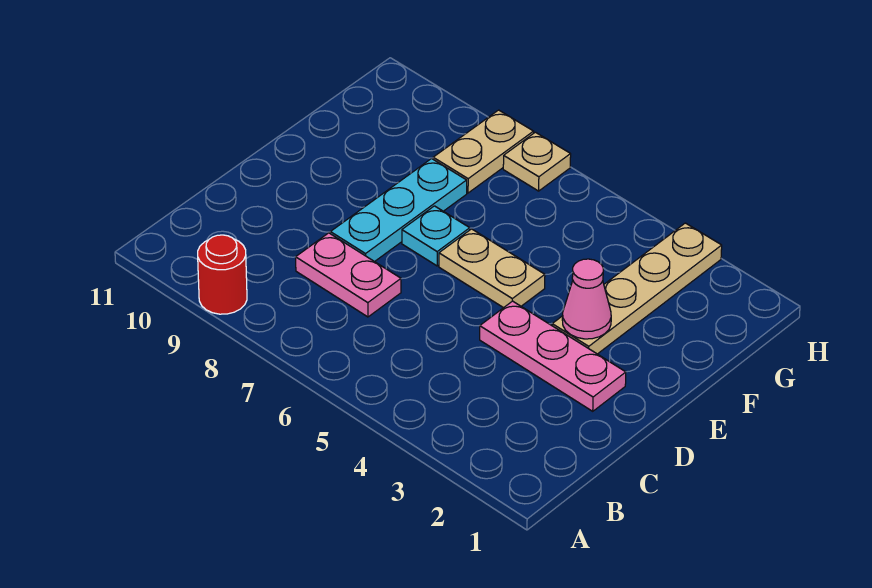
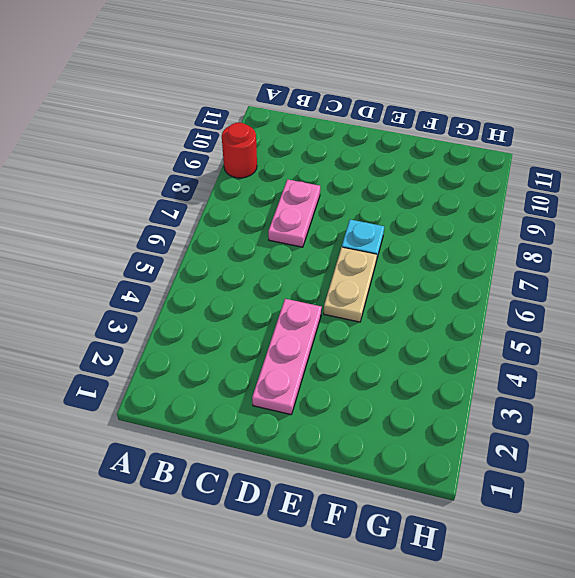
none -> cyan plate D8:F8 level 1
none -> tan plate E3:H3 level 1

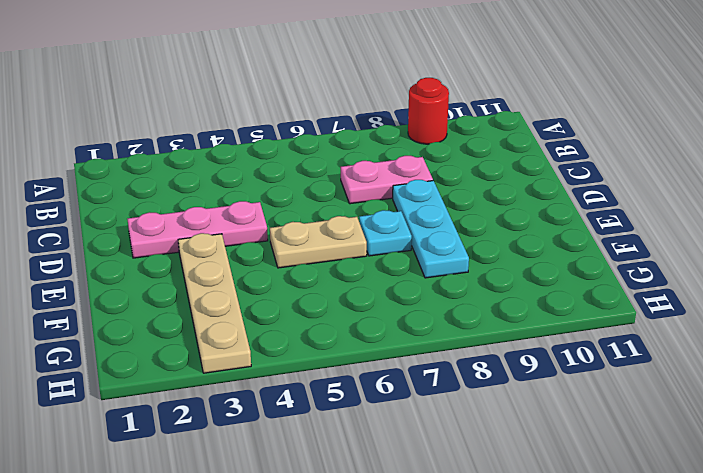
none -> tan plate G8:H8 level 1
none -> tan plate H7 level 1

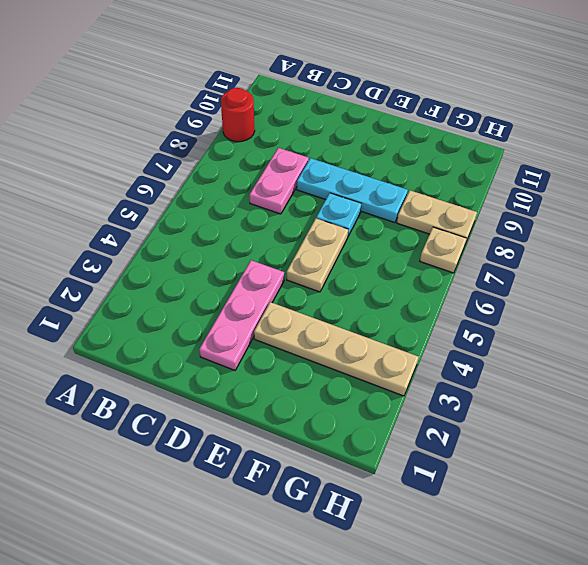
none -> pink cone E3 level 2

